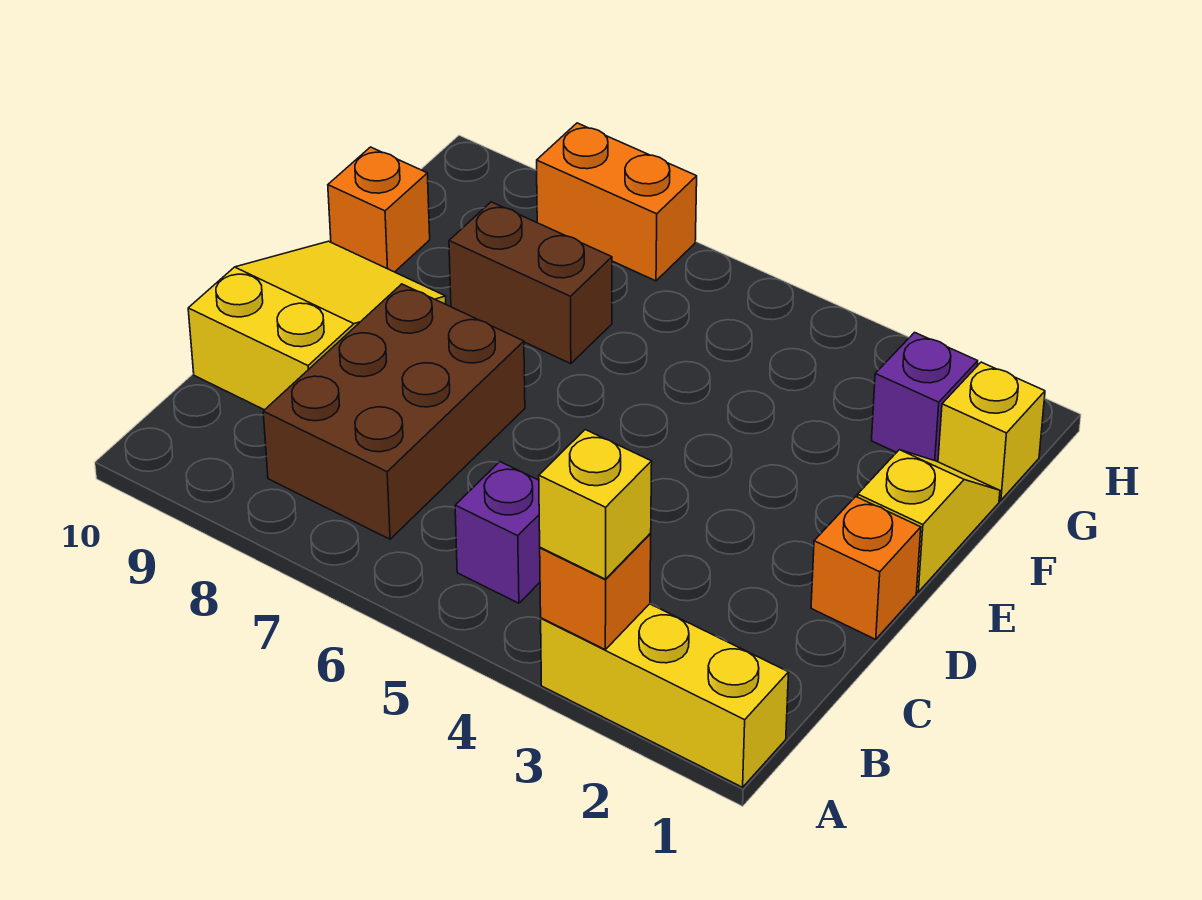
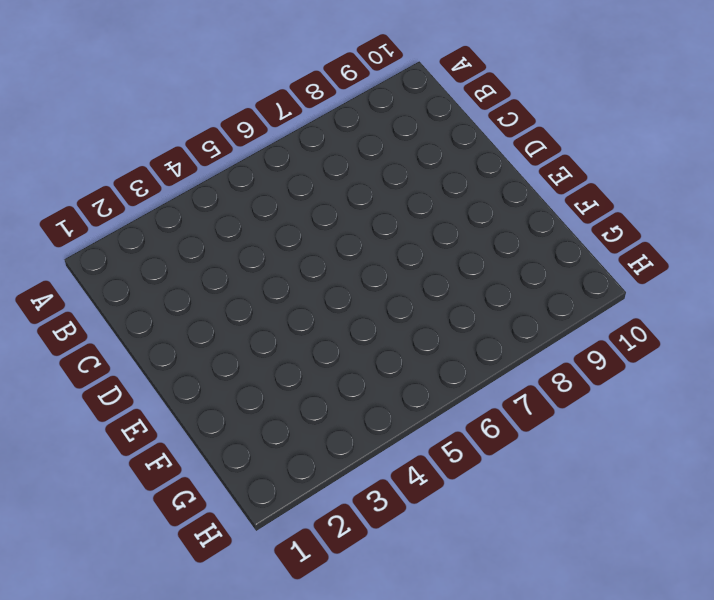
none -> yellow brick A1:A3 level 1
none -> purple brick B5 level 1
none -> brown brick B7:D8 level 1

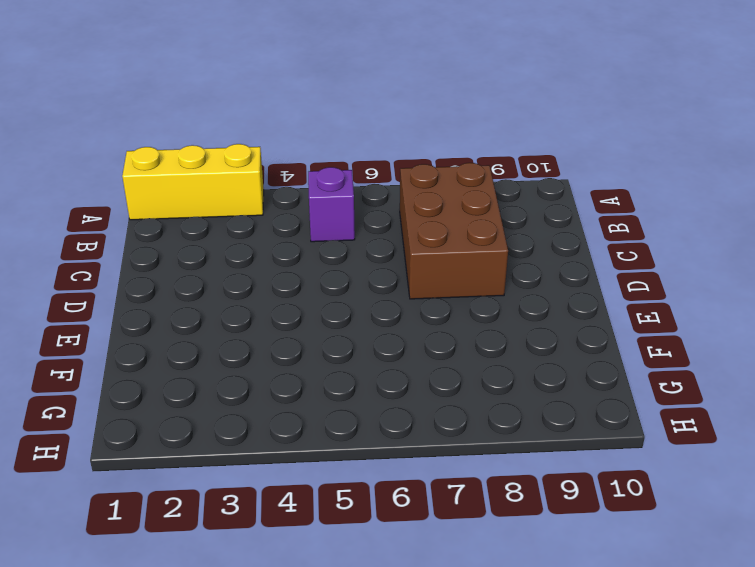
none -> yellow slope C9:E10 level 1 top C
none -> orange brick D1 level 1
none -> yellow slope E1:F1 level 1 top E

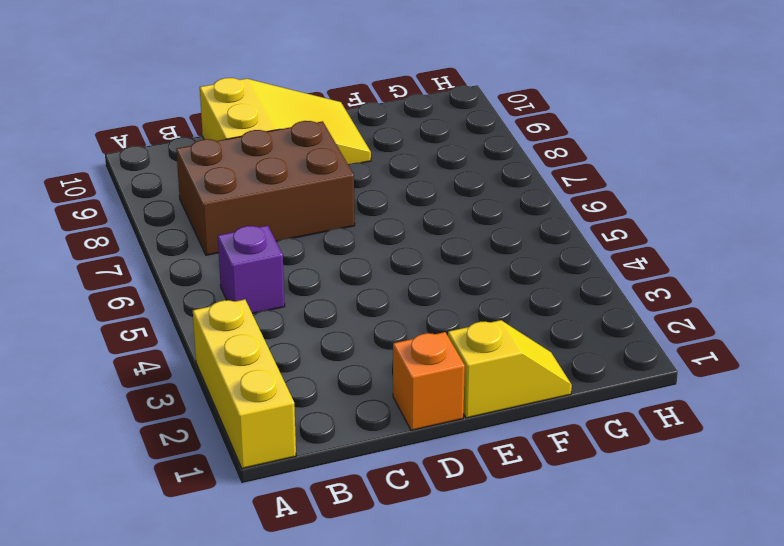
none -> brown brick F7:F8 level 1
none -> orange brick F10 level 1
none -> yellow brick G1 level 1

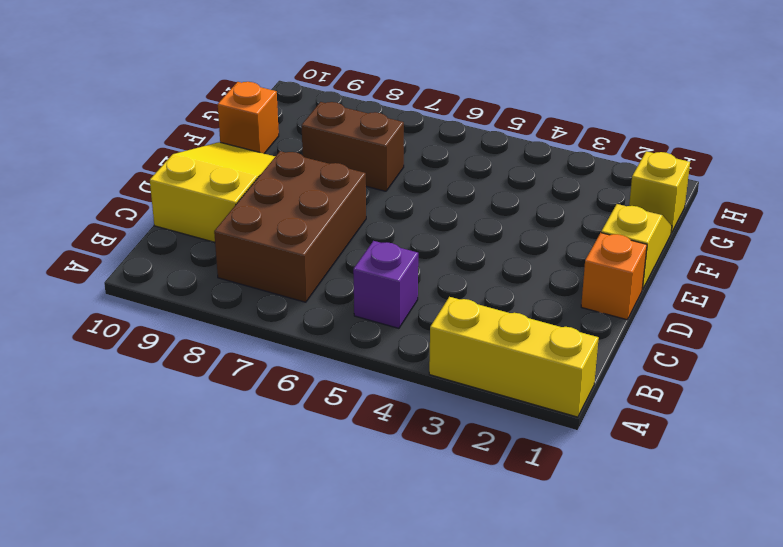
none -> purple brick G2 level 1
none -> orange brick H7:H8 level 1
none -> orange brick A3 level 2

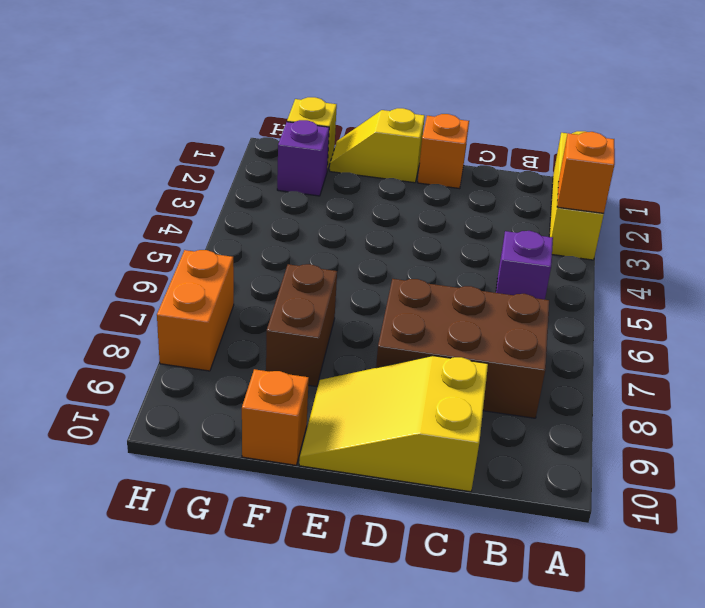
none -> yellow brick A3 level 3

